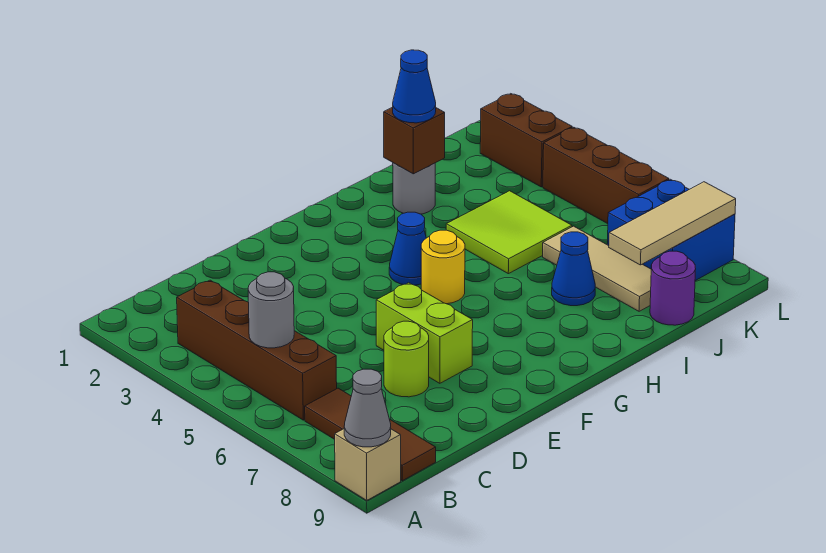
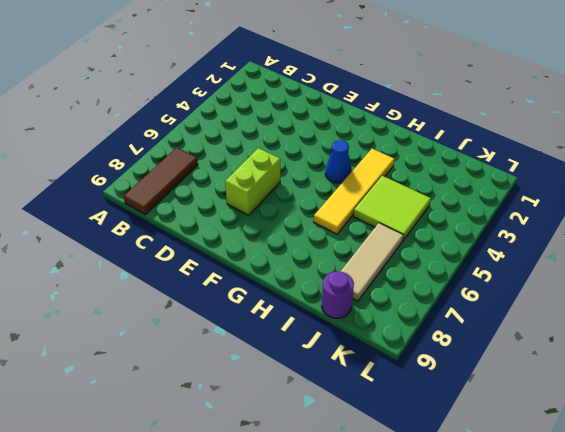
yellow tile H3:H6 level 1 -> none
none -> tan brick A9 level 1
none -> brown brick B3:B6 level 1
none -> lime round brick D7 level 1

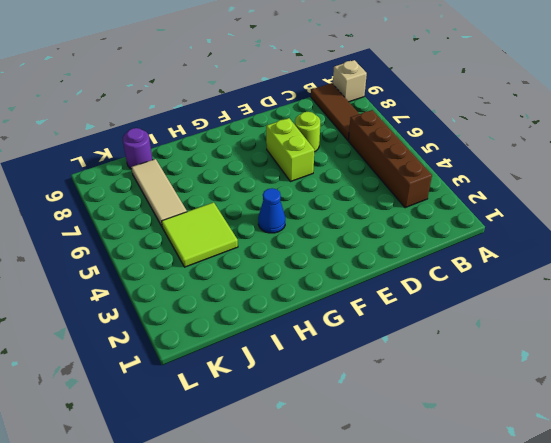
none -> yellow round brick G5 level 1
none -> grey round brick I2 level 1
none -> blue cone I7 level 1

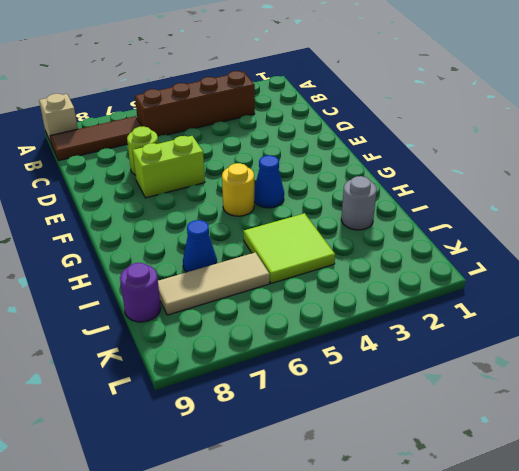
none -> blue brick K7:L8 level 1
none -> brown brick L2:L3 level 1
none -> brown brick L4:L6 level 1

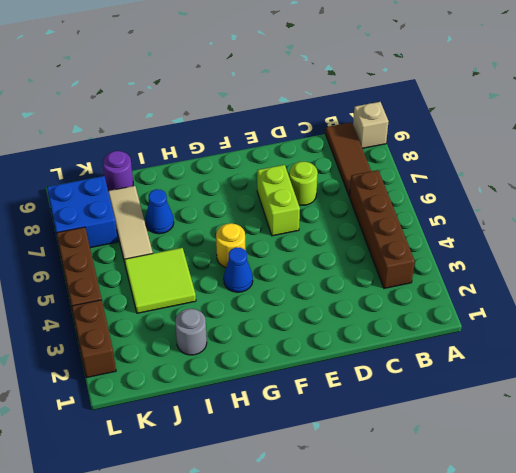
none -> grey cone A9 level 2
none -> grey round brick B5 level 2
none -> brown brick I2 level 2

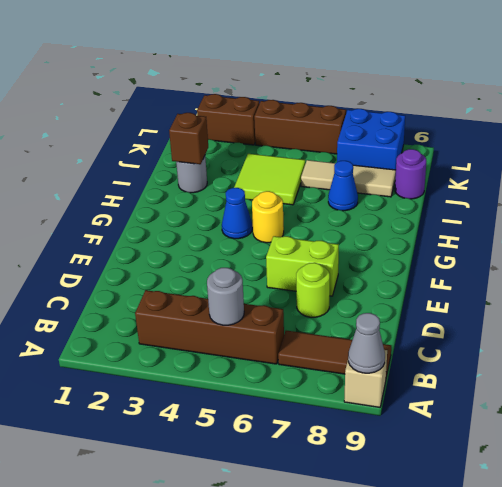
none -> tan tile J8:L8 level 2
none -> blue cone I2 level 3

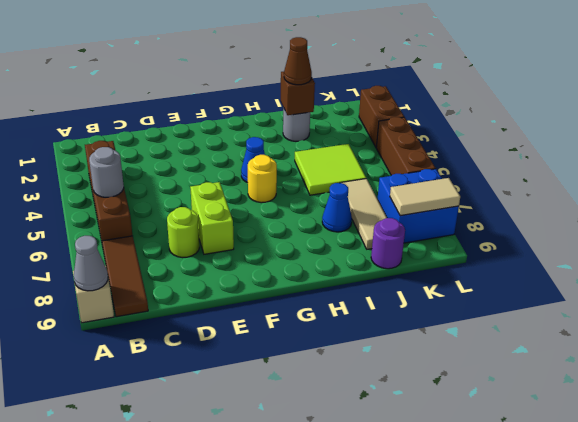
brown cone I2 level 3 -> blue cone I2 level 3
tan tile K8:L8 level 2 -> tan tile J8:L8 level 2

